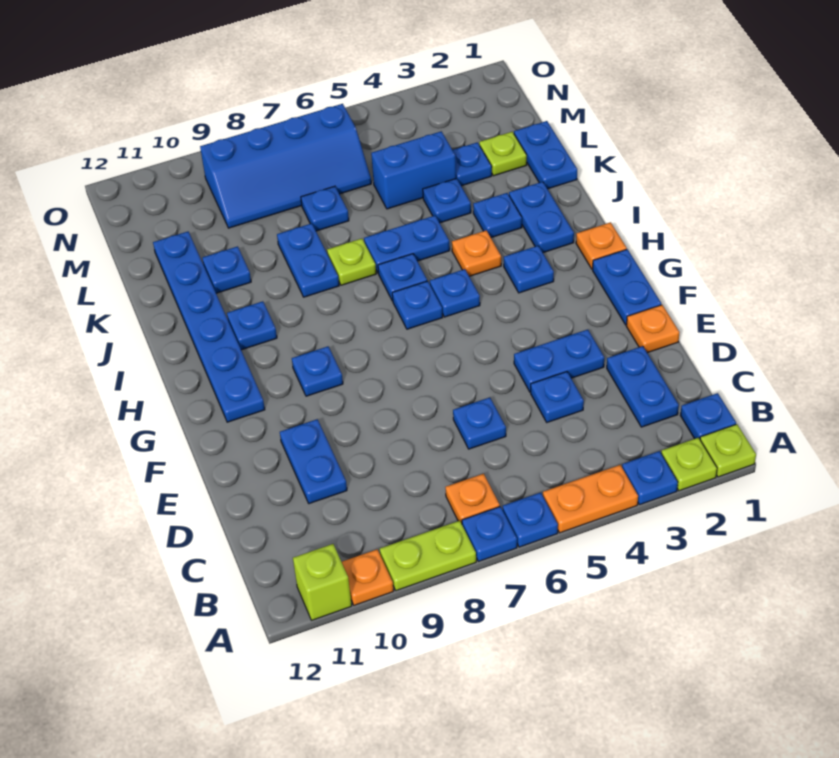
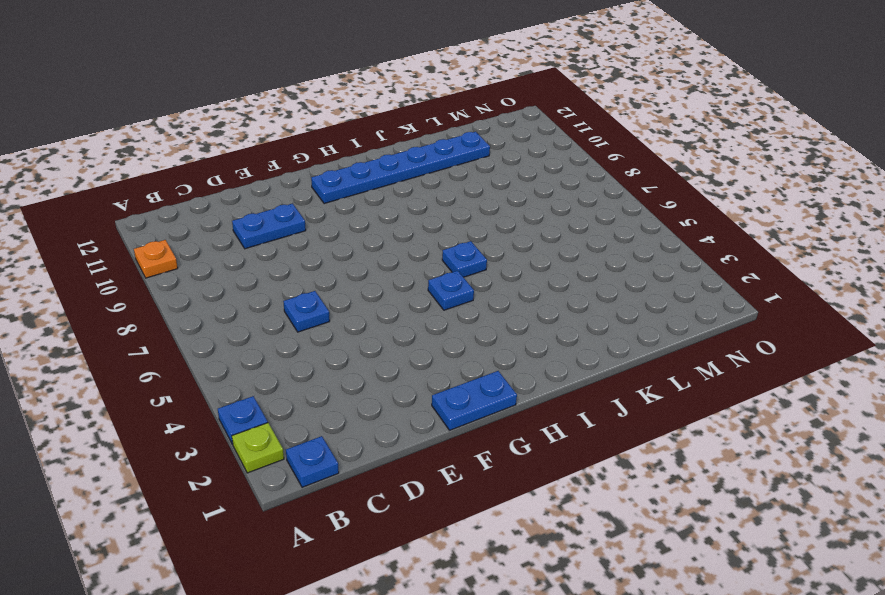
none -> lime plate A1 level 1
none -> orange plate A4:A5 level 1
none -> blue plate A6 level 1
none -> blue plate A7 level 1

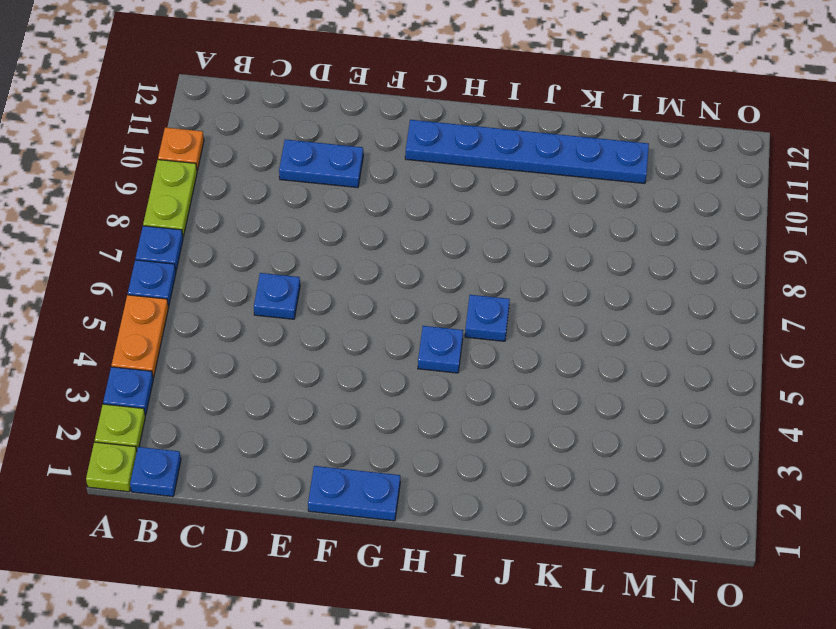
none -> lime brick A11 level 1
none -> orange plate B7 level 1
none -> blue plate C2:D2 level 1
none -> blue plate D4 level 1

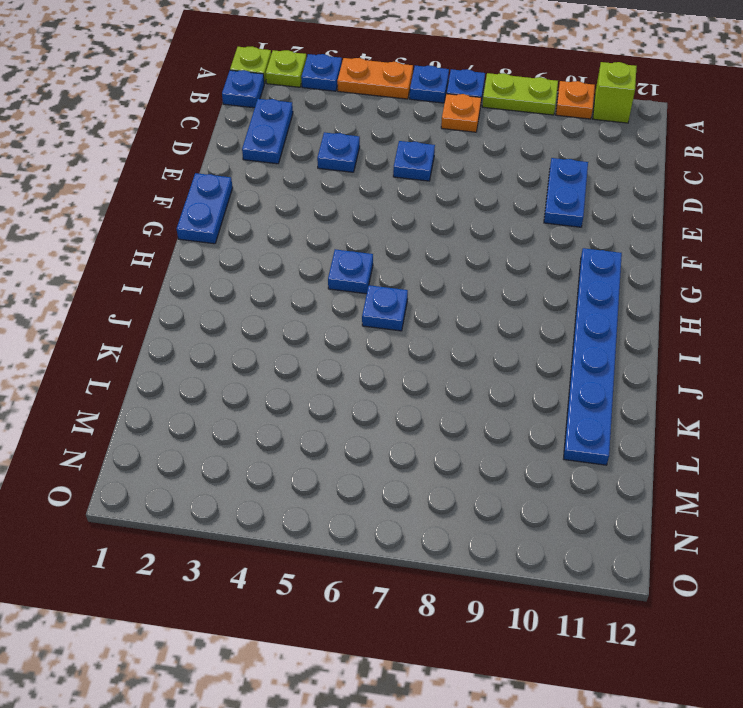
none -> orange plate E1 level 1
none -> blue plate E3:E4 level 1
none -> blue plate G9 level 1
none -> orange plate H1 level 1

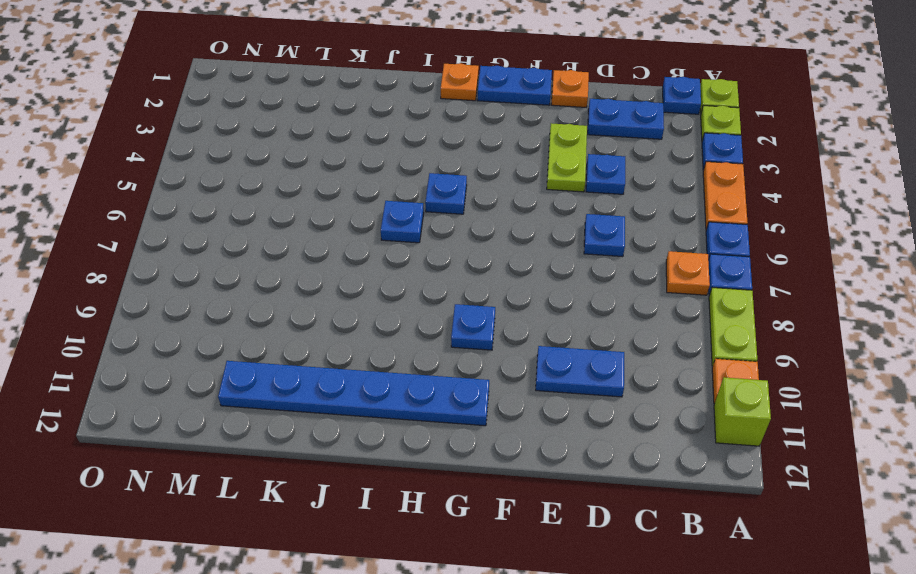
lime plate E3:E4 level 1 -> blue plate E3:E4 level 1
none -> blue plate H3 level 1
none -> blue plate H6 level 1
none -> blue plate I2:J2 level 1
none -> orange plate I4 level 1

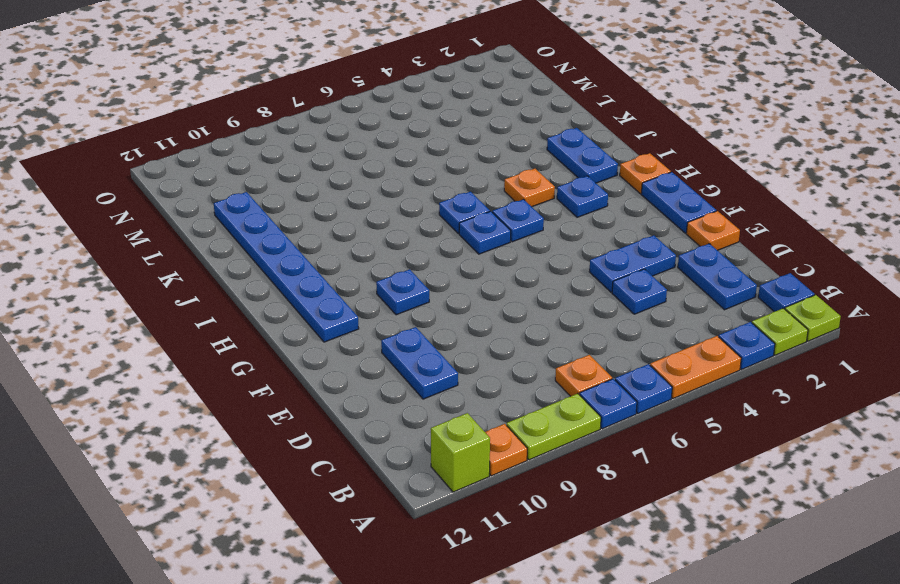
none -> blue plate D6 level 1
none -> blue plate I10 level 1
none -> blue plate J3 level 1
none -> blue plate J5:J6 level 1

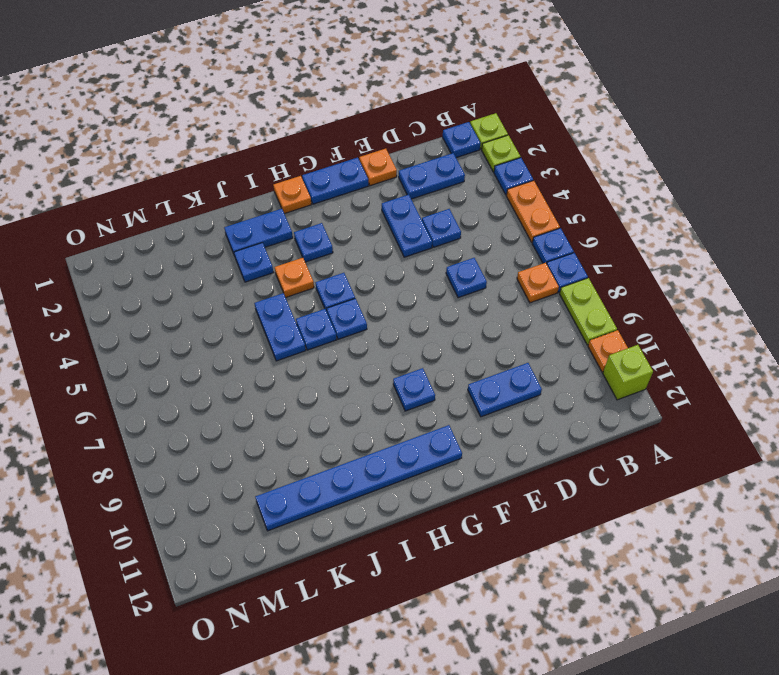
none -> blue plate I10 level 1
none -> lime plate J7 level 1
none -> blue plate J8:K8 level 1
none -> blue plate K1:L1 level 1

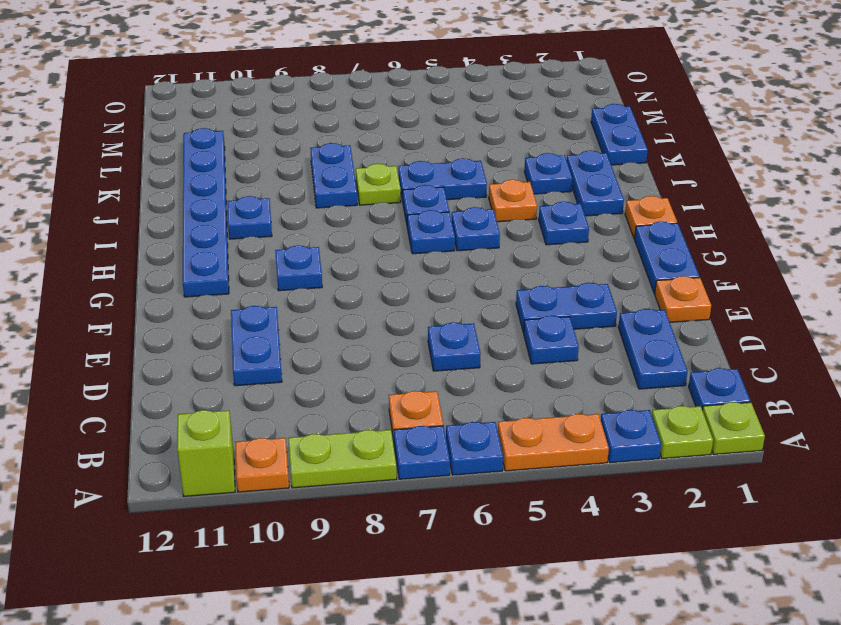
none -> blue plate K4 level 1
none -> blue plate K10 level 1
none -> lime plate L2 level 1
none -> blue plate L3 level 1

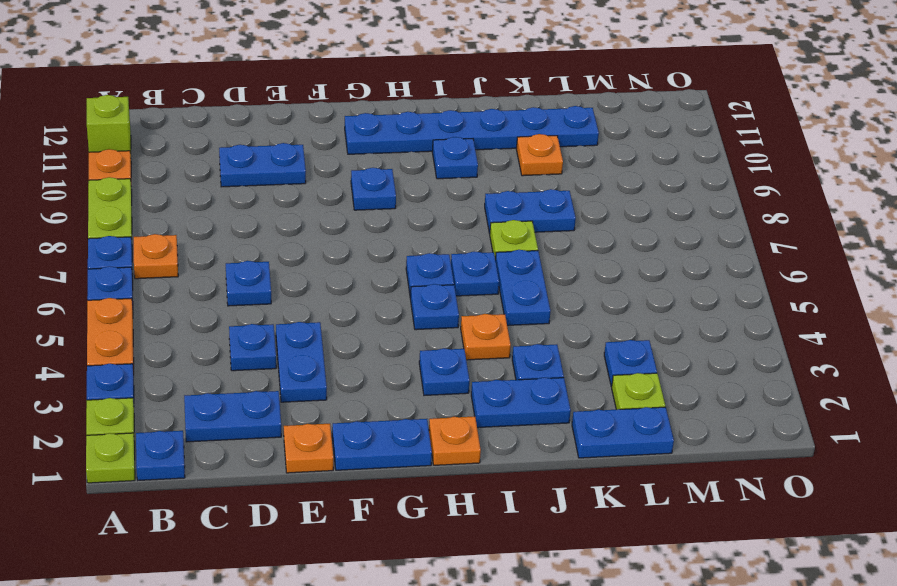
orange plate K10 level 1 -> blue plate K10 level 1
none -> blue plate K4 level 1
none -> blue brick L4:L5 level 1
none -> blue plate L7 level 1
none -> blue slope M6:N9 level 1 top N

